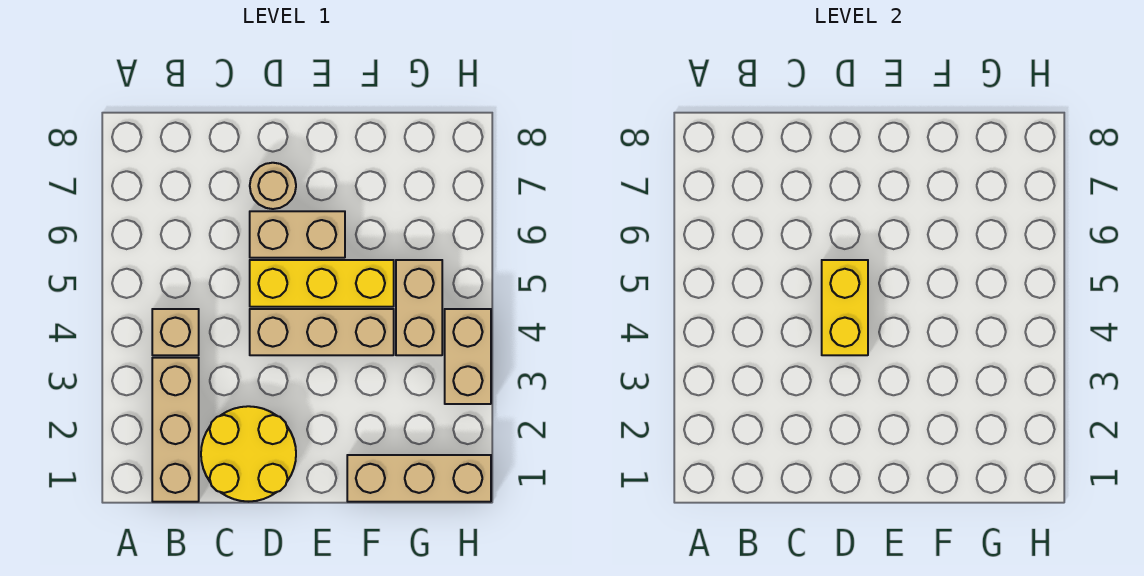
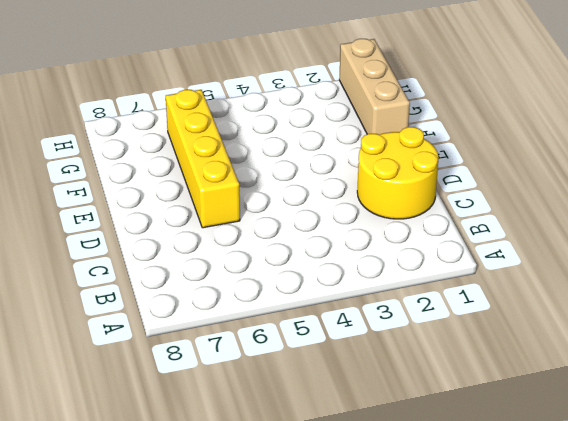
yellow brick D6:G6 level 1 -> tan brick D6:E6 level 1
none -> tan brick B1:B3 level 1
none -> tan brick B4 level 1

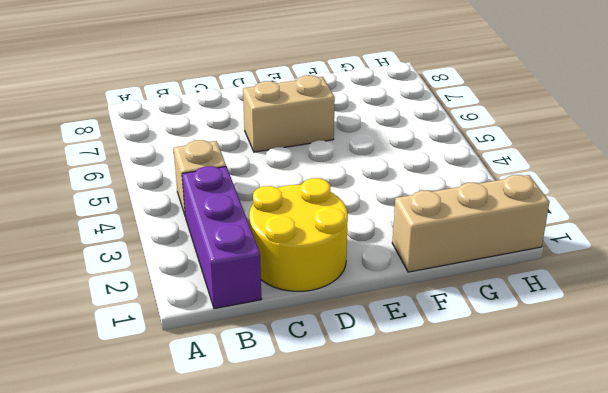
purple brick B1:B3 level 1 -> tan brick B1:B3 level 1
none -> tan brick D4:F4 level 1
none -> yellow brick D5:F5 level 1

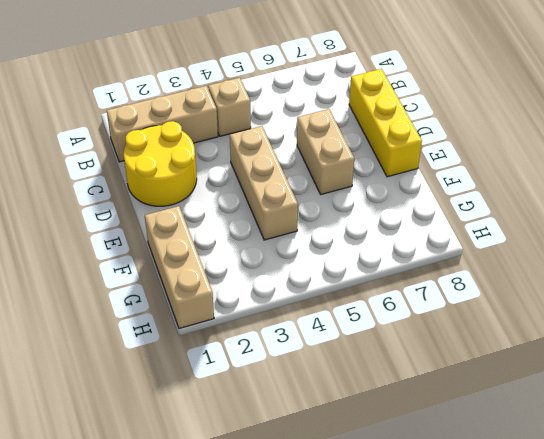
yellow brick C8:E8 level 1 -> yellow brick D5:F5 level 1
none -> tan round brick D7 level 1
none -> tan brick G4:G5 level 1

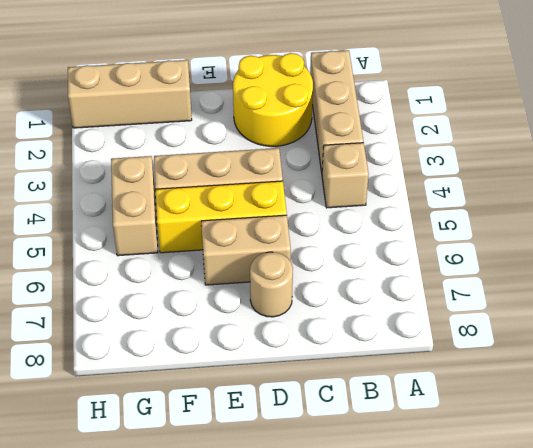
none -> tan brick H3:H4 level 1
none -> yellow brick D4:D5 level 2

